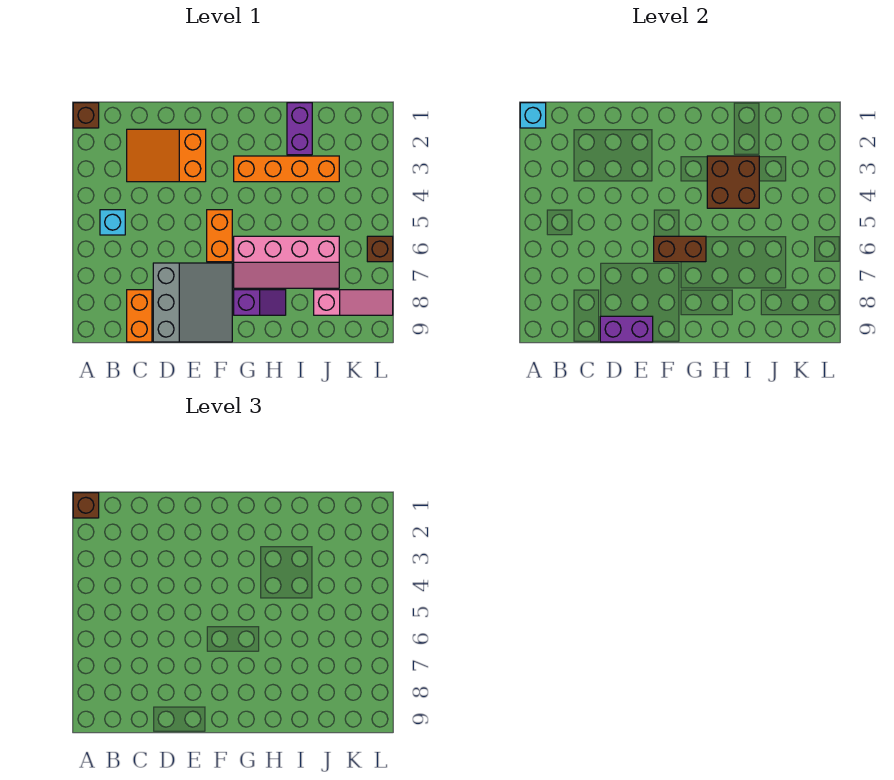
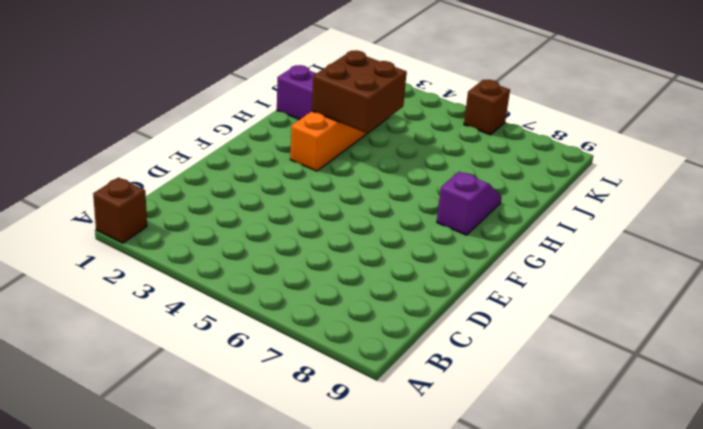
none -> cyan brick B5 level 1
none -> orange slope C2:E3 level 1 top E
none -> orange brick C8:C9 level 1

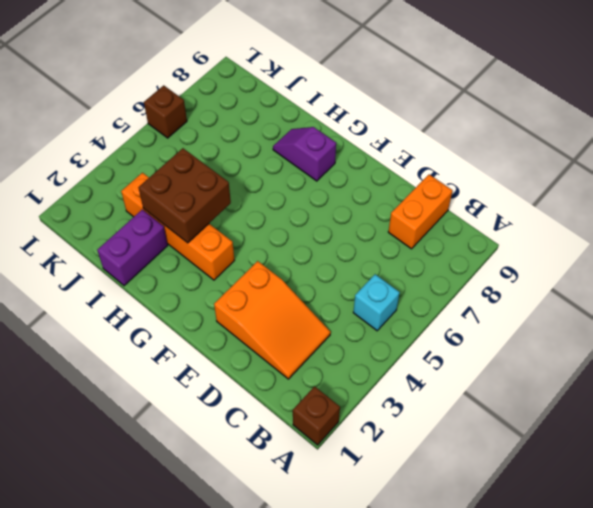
none -> grey slope D7:F9 level 1 top D
none -> orange brick F5:F6 level 1
none -> pink slope G6:J7 level 1 top 6

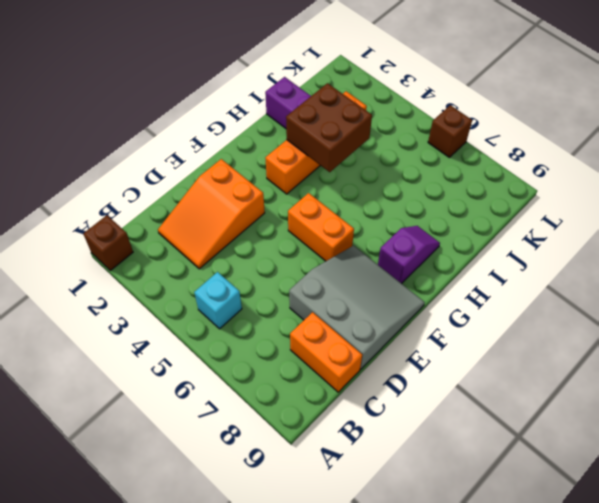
none -> pink slope G6:J7 level 1 top 6
none -> pink slope J8:L8 level 1 top J
none -> cyan brick A1 level 2

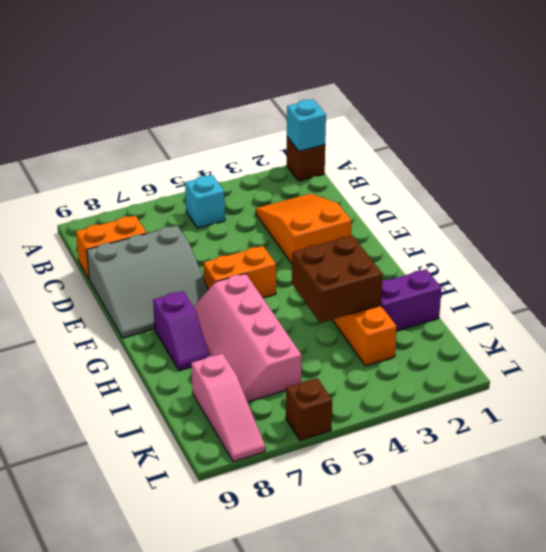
none -> purple brick D9:E9 level 2
none -> brown brick F6:G6 level 2
none -> brown brick A1 level 3

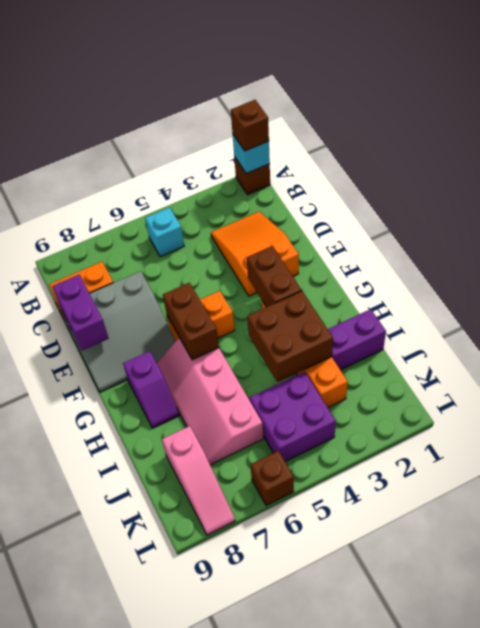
brown brick F3:G3 level 2 -> none
purple brick J4:K5 level 1 -> none

